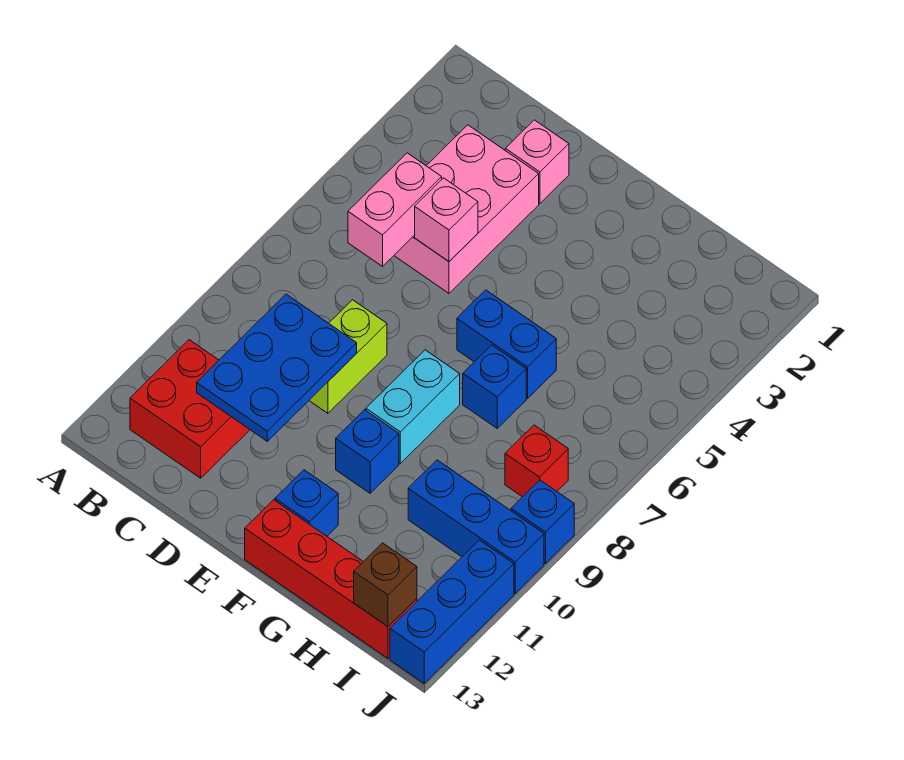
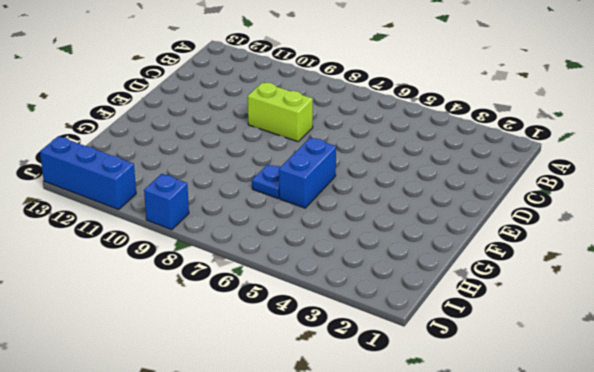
blue plate G7 level 1 -> blue brick G7 level 1
none -> red brick B11:C12 level 1
none -> pink brick C3:D5 level 1
none -> pink brick D2 level 1

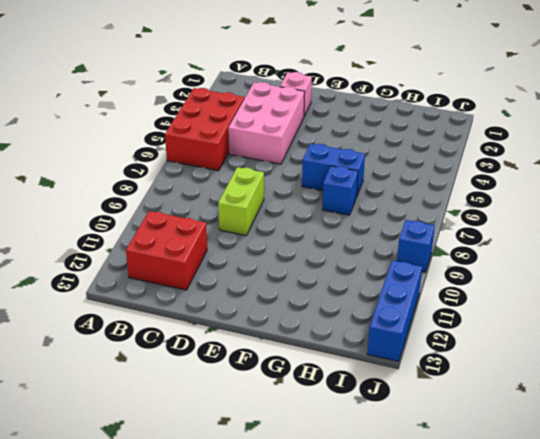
red brick A4:B6 level 1 -> none
none -> cyan brick F8:F9 level 1
none -> blue brick F10 level 1
none -> blue brick F12 level 1

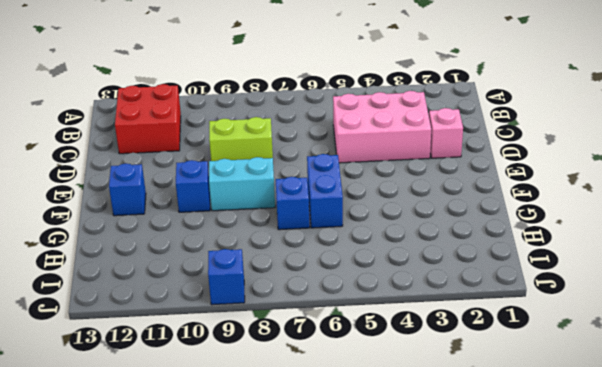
none -> red brick F13:I13 level 1
none -> blue brick H10:J10 level 1
none -> red brick I8 level 1

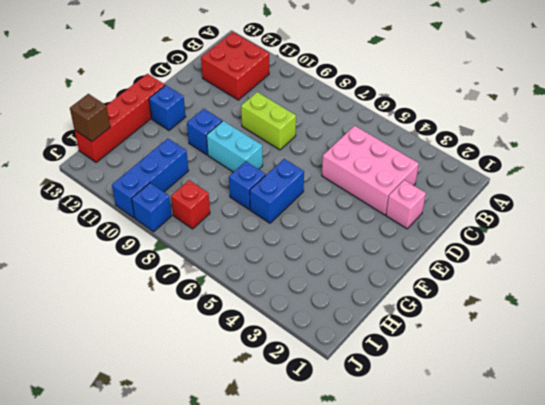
none -> blue brick J11:J13 level 1
none -> pink brick C5:C6 level 2
none -> blue plate C9:D11 level 2

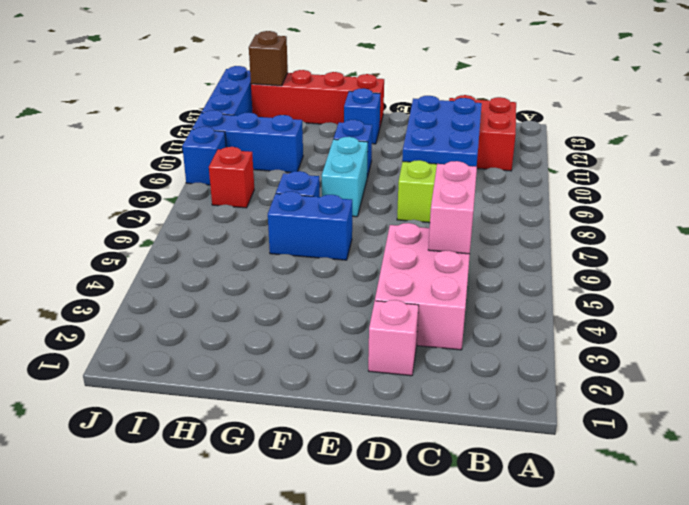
none -> pink brick D5 level 2

